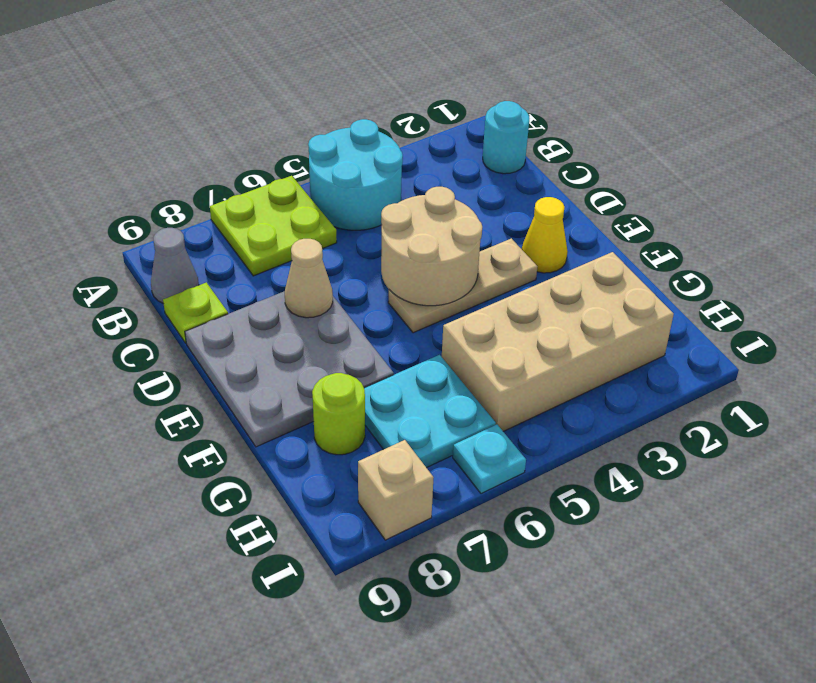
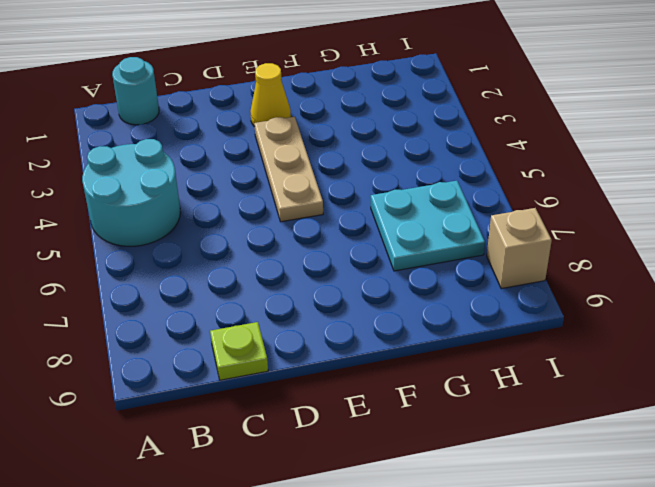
none -> lime plate A6:B7 level 1
none -> grey cone B9 level 1
none -> grey plate D7:F9 level 1

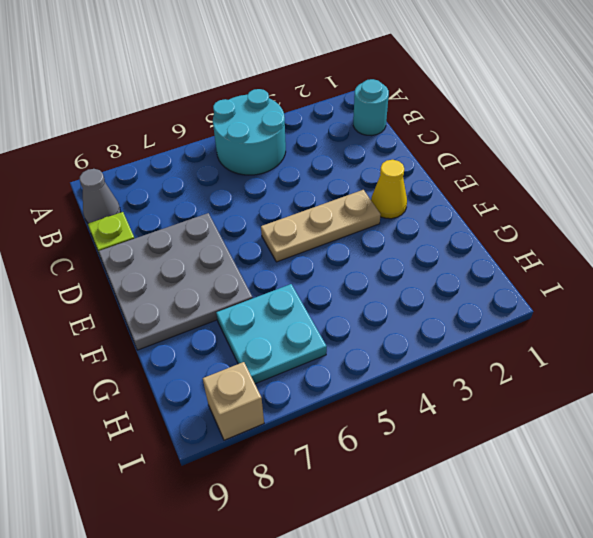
none -> lime plate A6:B7 level 1
none -> tan brick G2:H5 level 1
none -> lime round brick G8 level 1

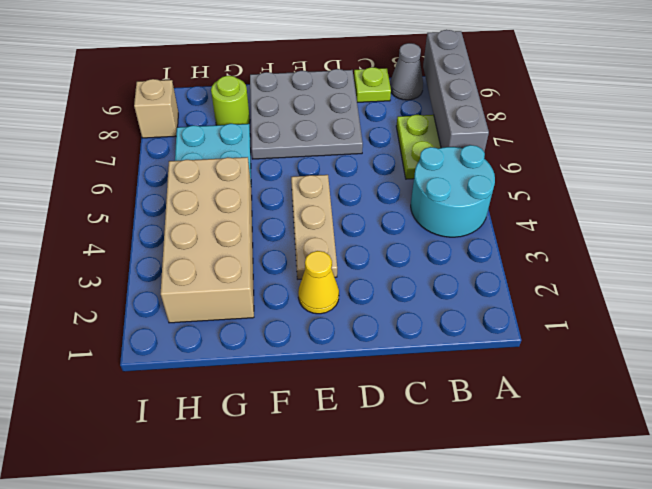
grey brick A6:A9 level 2 -> none
none -> cyan round brick B1 level 1
none -> cyan plate I6 level 1
none -> tan round brick D4:E5 level 2

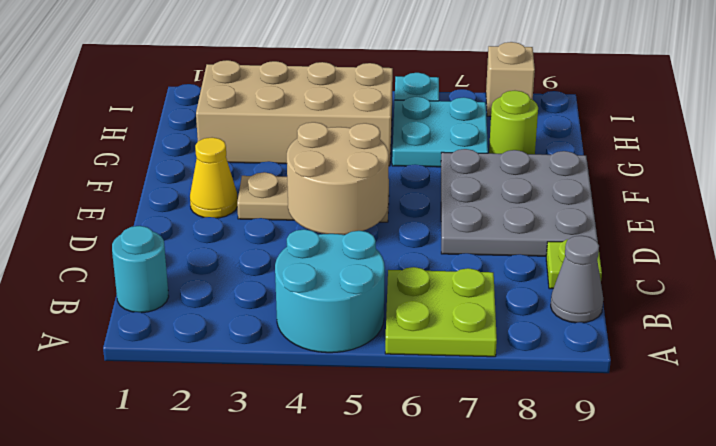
none -> tan cone D7 level 2

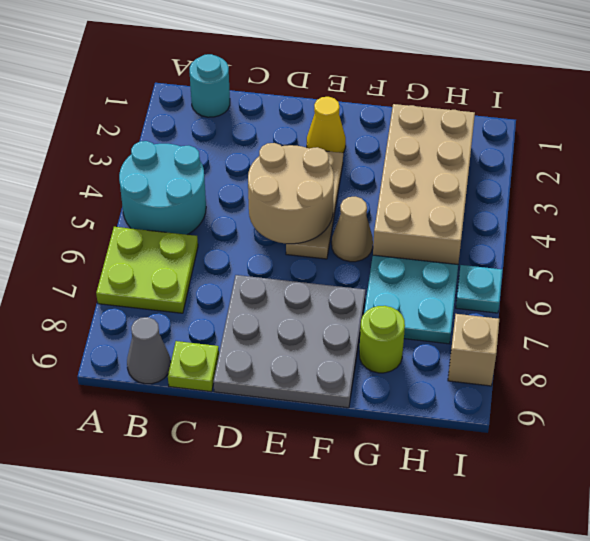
tan cone F5 level 1 -> tan cone D7 level 2

